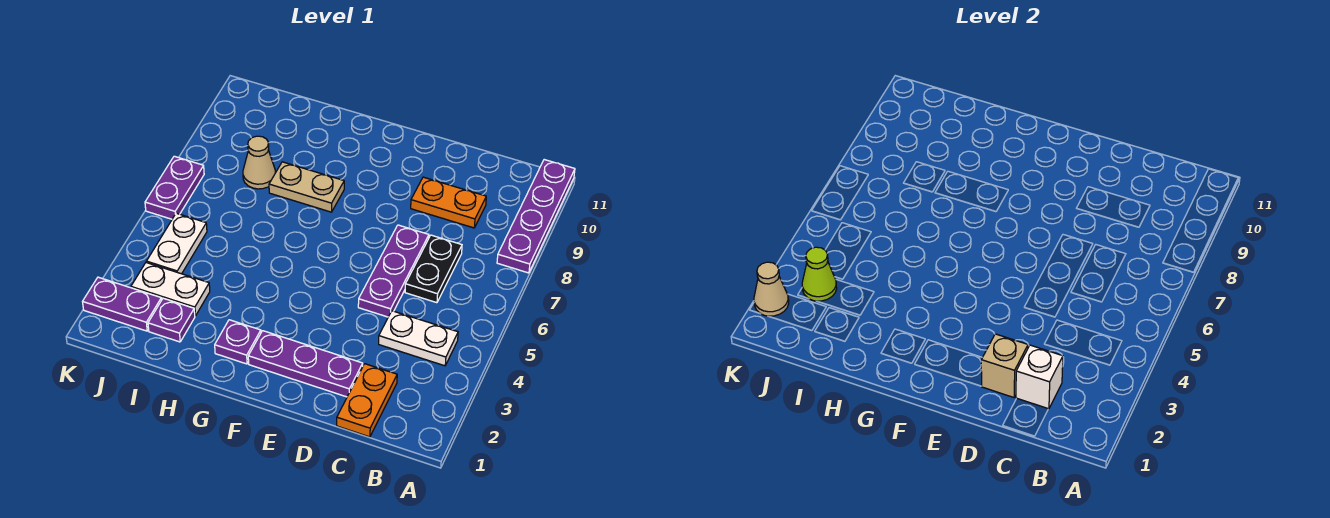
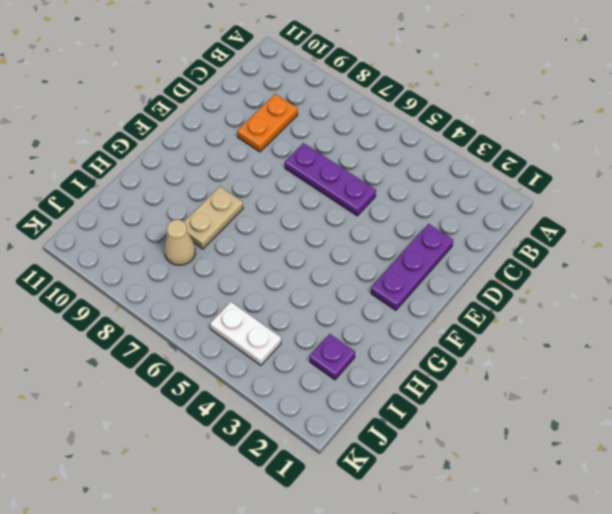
none -> purple plate A8:A11 level 1
none -> white plate B4:C4 level 1
none -> orange plate C1:C2 level 1

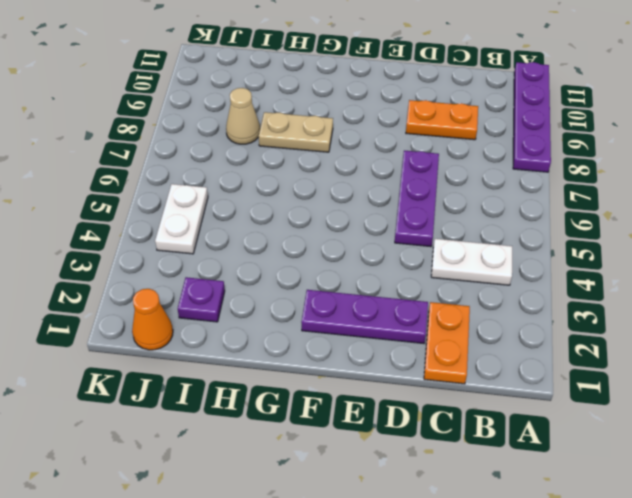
orange cone J1 level 1 -> none
none -> black plate C6:C7 level 1
none -> purple plate G2 level 1
none -> white plate I3:J3 level 1

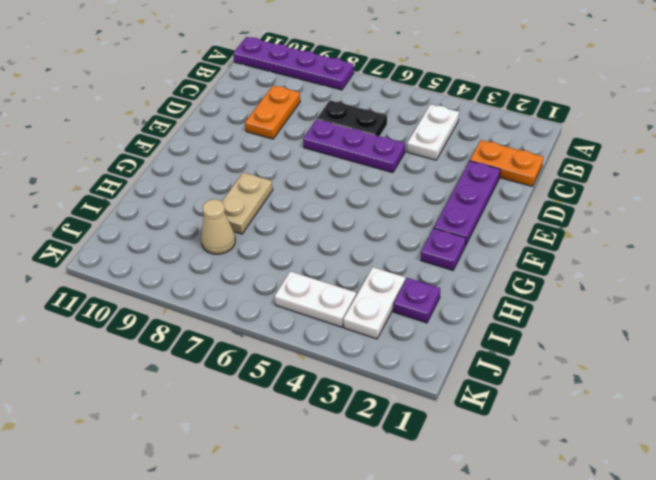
none -> purple plate J2:K2 level 1
none -> purple plate K6:K7 level 1
none -> white brick C2 level 2

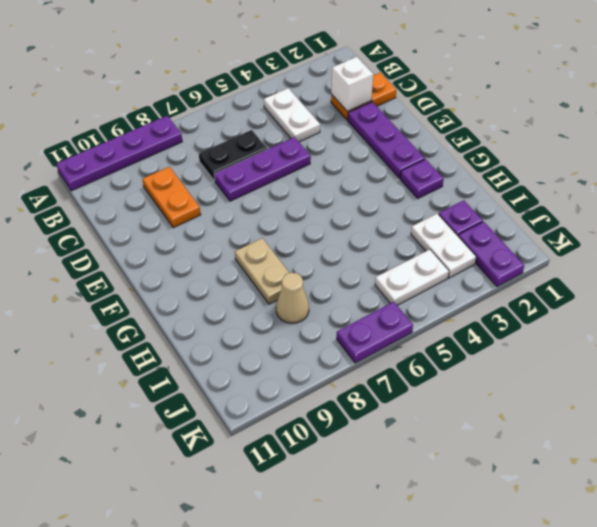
none -> tan brick D2 level 2
none -> lime cone J3 level 2
none -> tan cone K2 level 2

